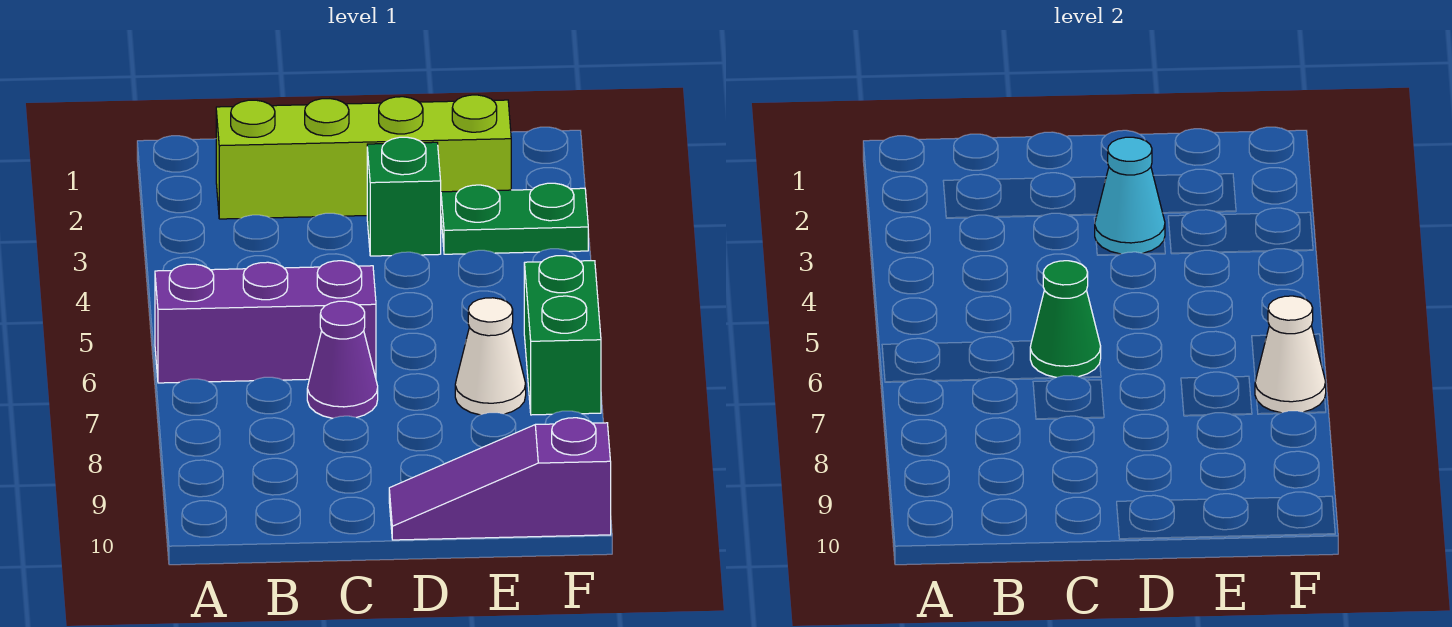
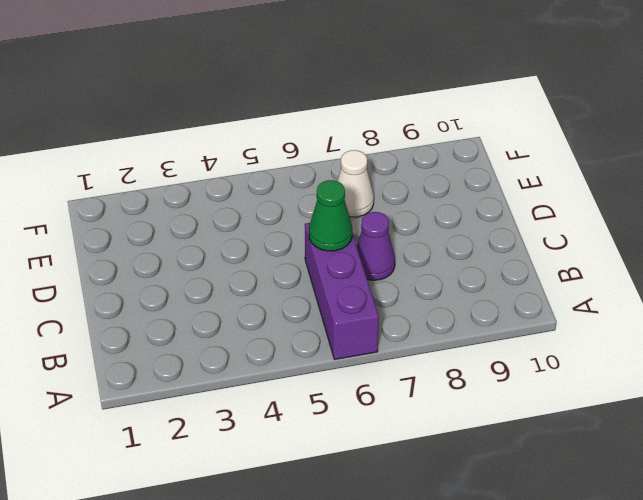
none -> lime brick B2:E2 level 1
none -> green brick D3 level 1

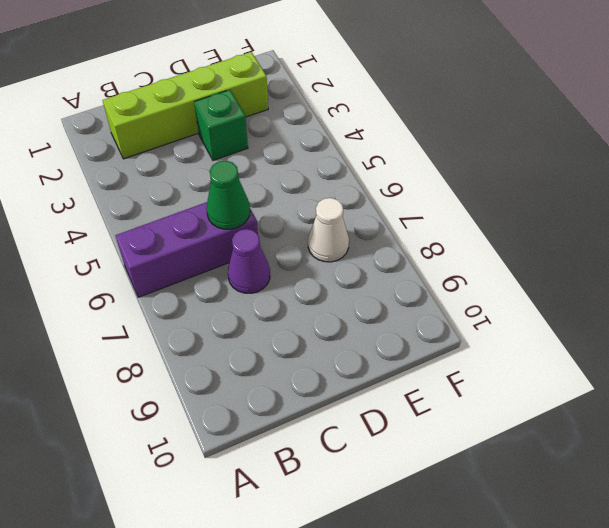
none -> purple slope D10:F10 level 1 top F
none -> green plate E3:F3 level 1

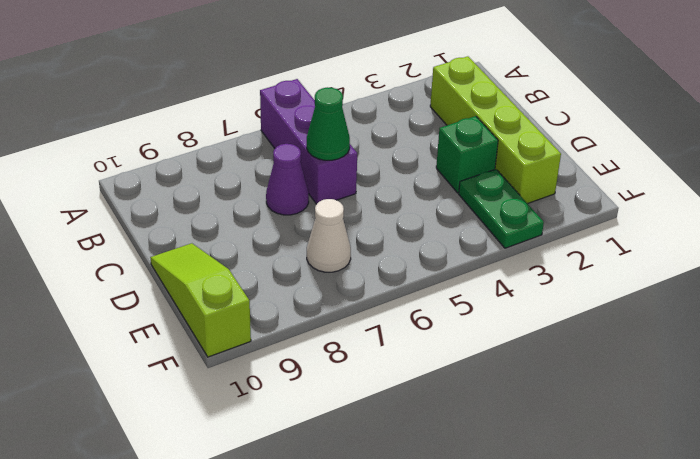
lime slope D10:F10 level 1 top F -> purple slope D10:F10 level 1 top F
none -> green brick F6:F7 level 1
none -> cyan cone D3 level 2

